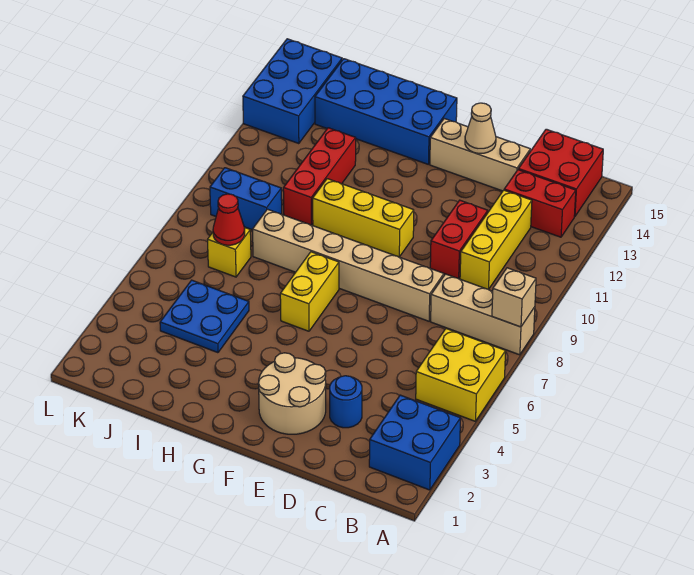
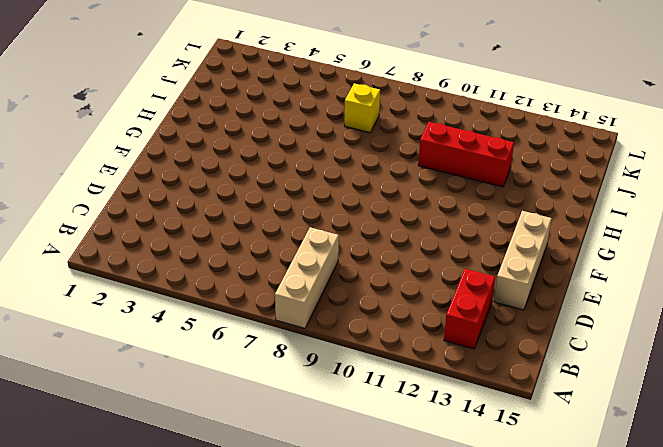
none -> blue brick A2:B3 level 1
none -> yellow brick A5:B6 level 1
none -> red brick B14:C15 level 1

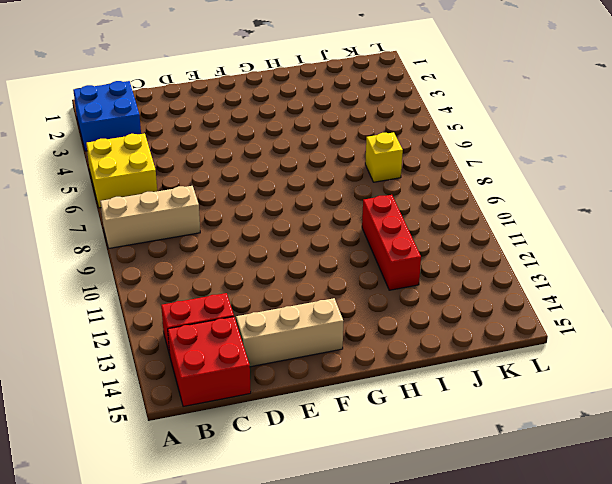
none -> yellow brick C10:C12 level 1
none -> blue round brick D3 level 1
none -> tan brick D8:I8 level 1

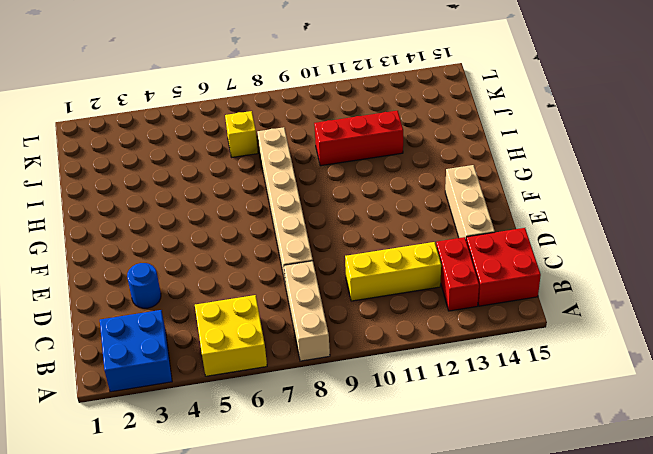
none -> red brick D10:D11 level 1
none -> tan round brick E2:F3 level 1
none -> yellow brick F10:H10 level 1

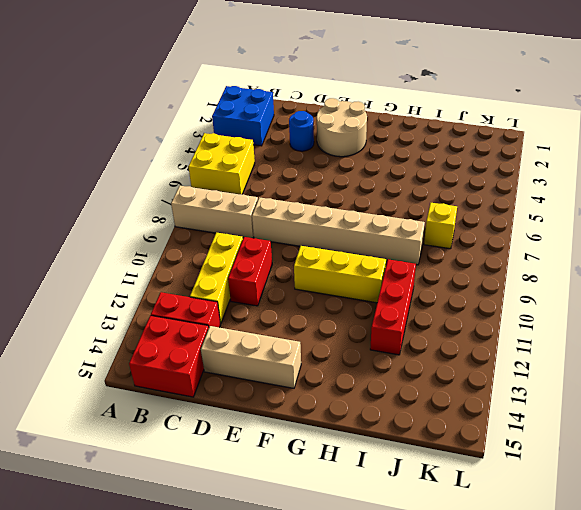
none -> yellow brick G6:G7 level 1
none -> blue brick G14:J15 level 1
none -> blue plate I4:J5 level 1

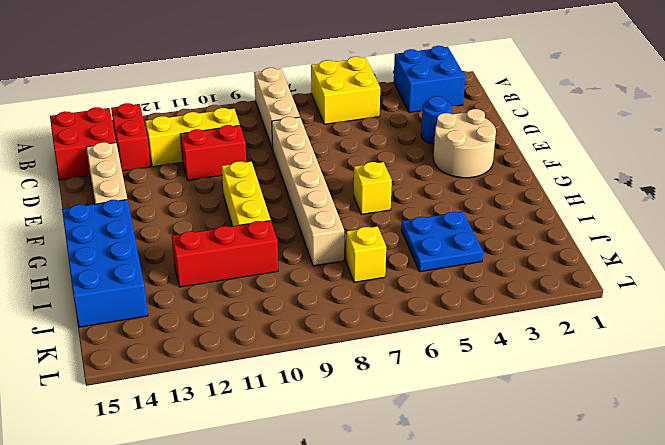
yellow brick G6 level 1 -> yellow brick G6:G7 level 1
none -> blue brick J9:K9 level 1
none -> blue brick K13:L15 level 1
none -> tan brick A8 level 2

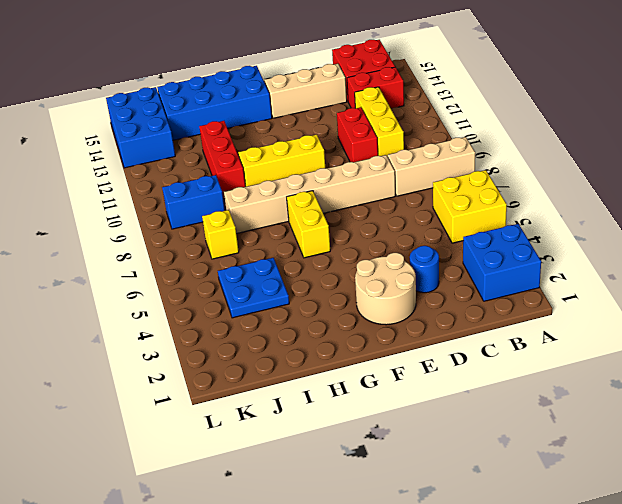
none -> tan brick A8 level 2
none -> tan cone E14 level 2
none -> red cone J7 level 2

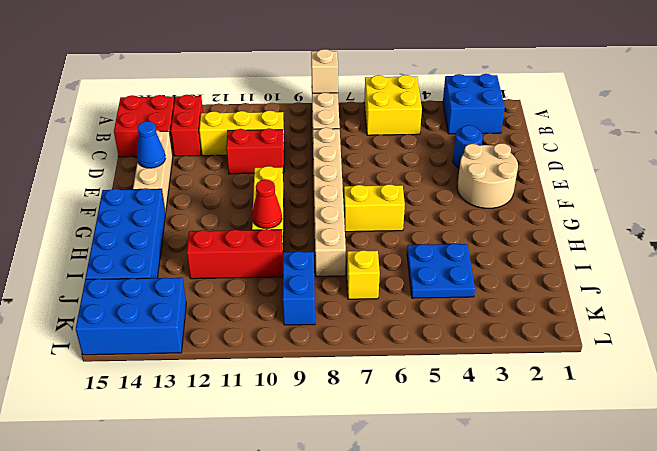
blue cone E14 level 2 -> tan cone E14 level 2
red cone H10 level 2 -> red cone J7 level 2

